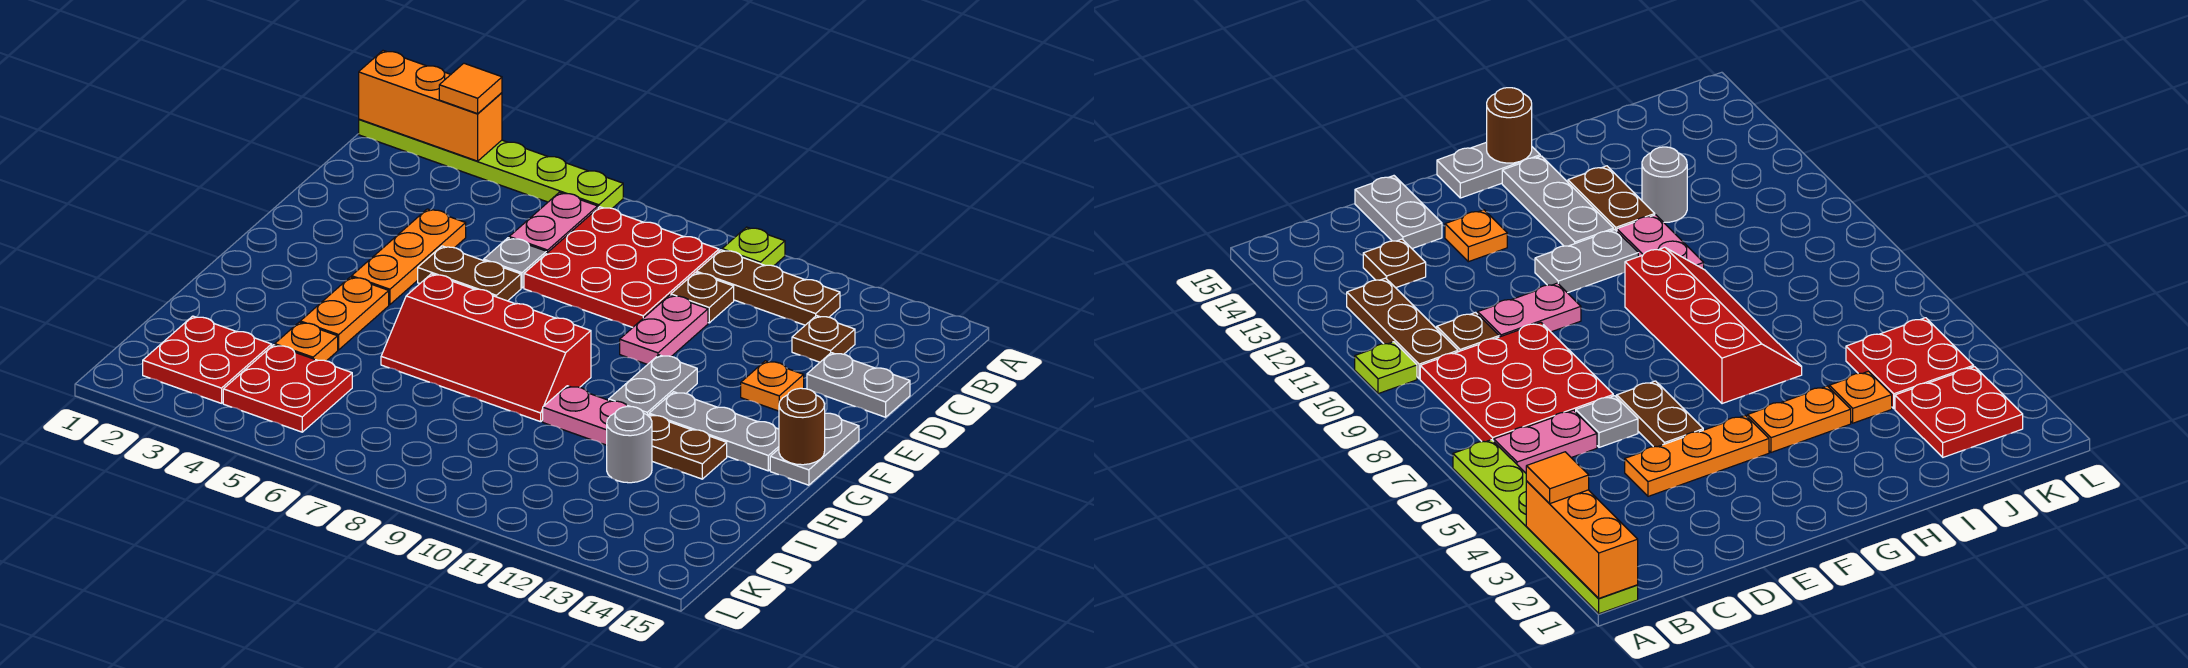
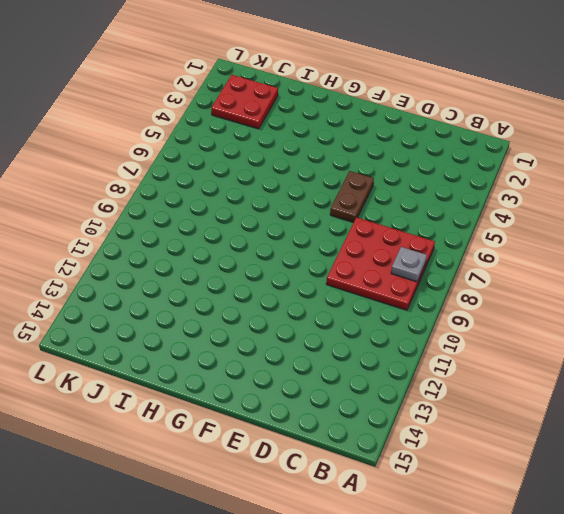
grey plate B8 level 2 -> grey plate D6 level 1
none -> lime plate A1:A6 level 1
none -> lime plate A10 level 1
none -> pink plate B6:C6 level 1

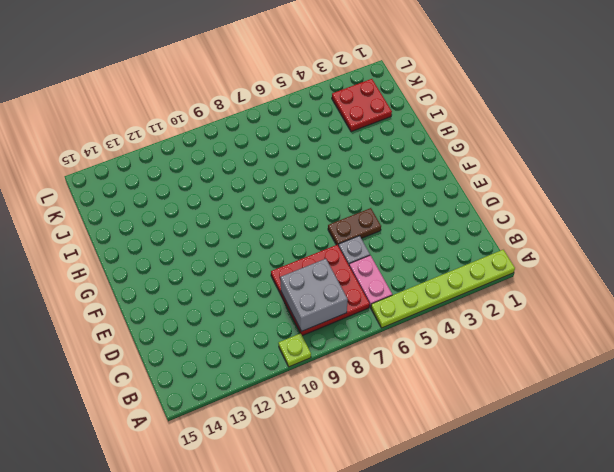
grey brick B8:C9 level 2 -> none
none -> brown plate B10:B12 level 1
none -> brown plate C10 level 1
none -> brown plate C13 level 1

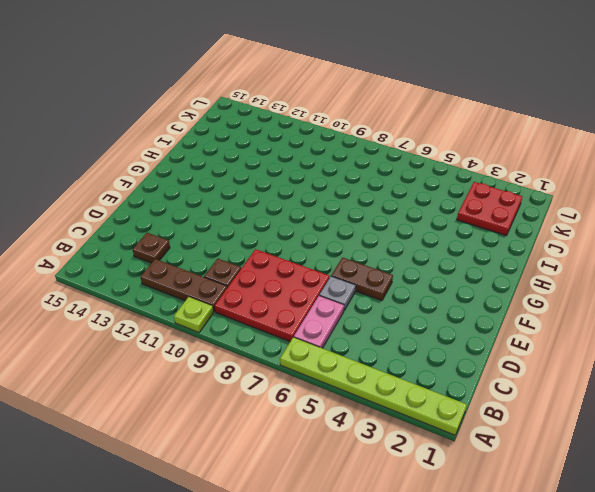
none -> orange plate D4:F4 level 1
none -> pink plate D10:E10 level 1
none -> grey plate D14:D15 level 1

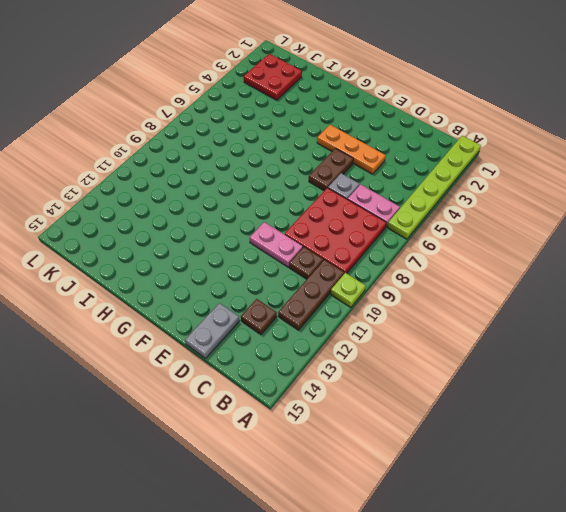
none -> orange plate E13 level 1
none -> grey plate F11:G11 level 1
none -> grey plate F15:G15 level 1

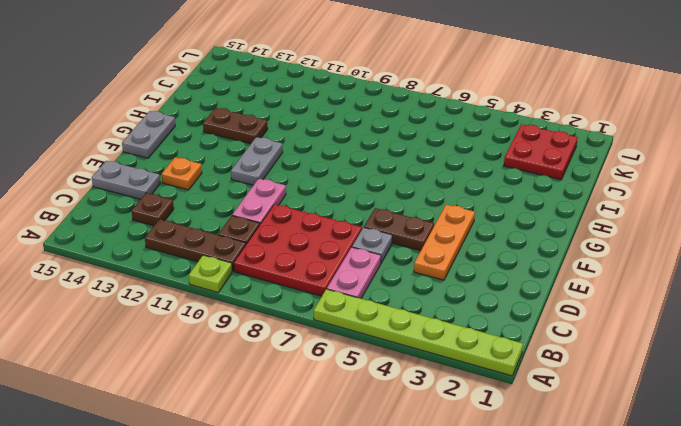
none -> orange plate G4:H4 level 1
none -> red slope G6:H9 level 1 top G
none -> grey plate G12:G14 level 1

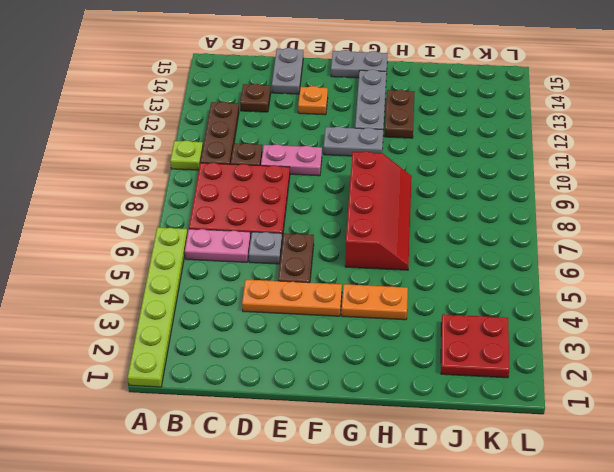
none -> pink plate H10:H11 level 1
none -> orange plate I4 level 1
none -> grey round brick I12 level 1

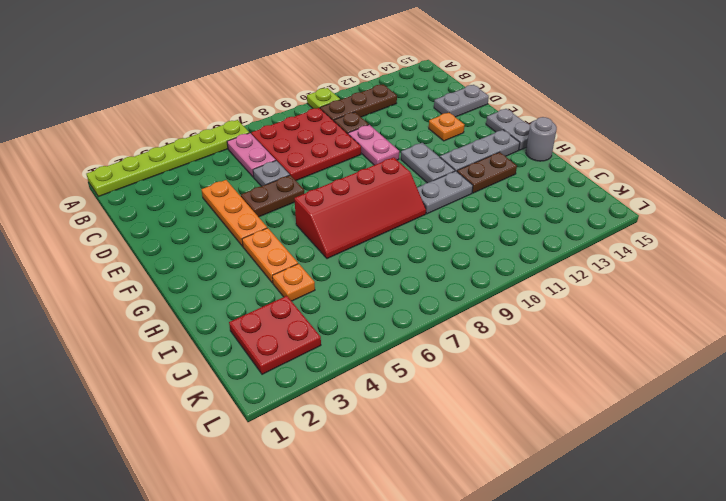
grey plate H10:H11 level 1 -> pink plate H10:H11 level 1
grey round brick H15 level 1 -> grey round brick I12 level 1
none -> brown plate C13 level 1
none -> red plate J4:K5 level 1
none -> orange brick A1:A3 level 2

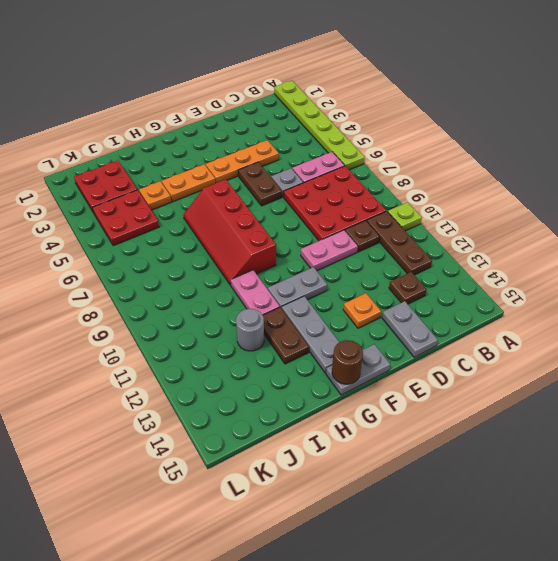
none -> orange brick A1:A3 level 2
none -> orange tile A3 level 3

